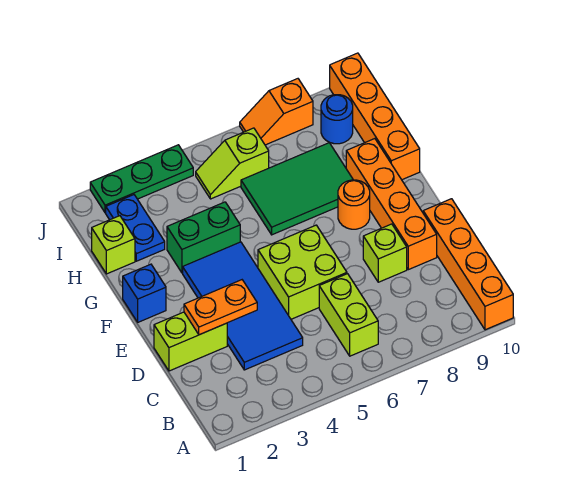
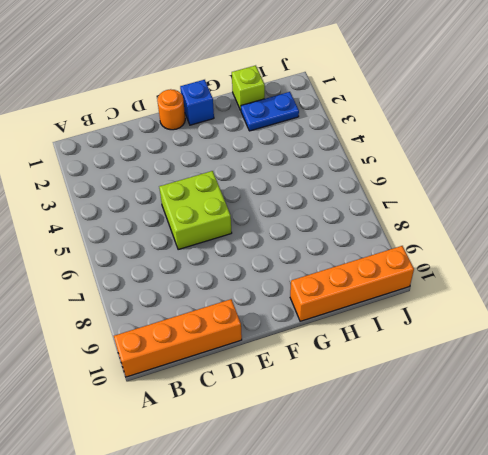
orange round brick E1 level 1 -> orange round brick F8 level 1
none -> lime brick B6:C6 level 1
none -> blue tile C3:F4 level 1
none -> lime brick D1:D2 level 1

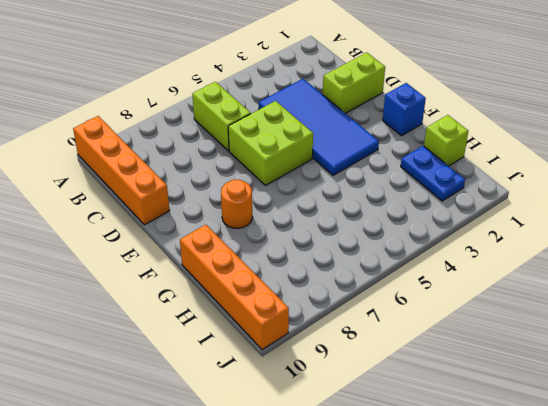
none -> lime brick D8 level 1
none -> orange brick D9:G9 level 1
none -> green brick G3:G4 level 1

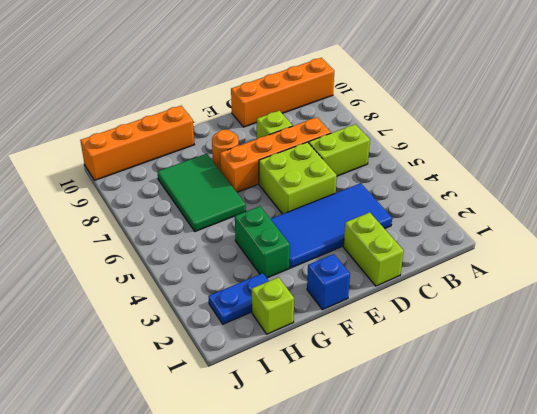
orange brick C7:F7 level 1 -> orange brick D9:G9 level 1
none -> lime slope I5:I6 level 1 top 6
none -> blue round brick I9 level 1
none -> green plate J2:J4 level 1

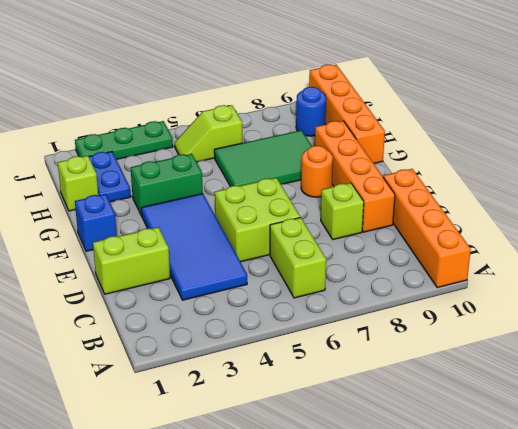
none -> orange slope J7:J8 level 1 top 8
none -> orange plate D2:D3 level 2

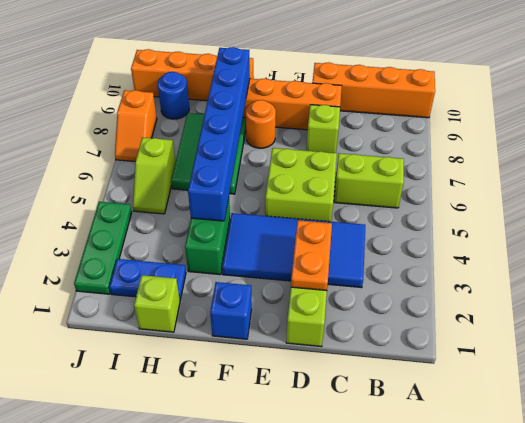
blue brick G4:G9 level 2 -> none

